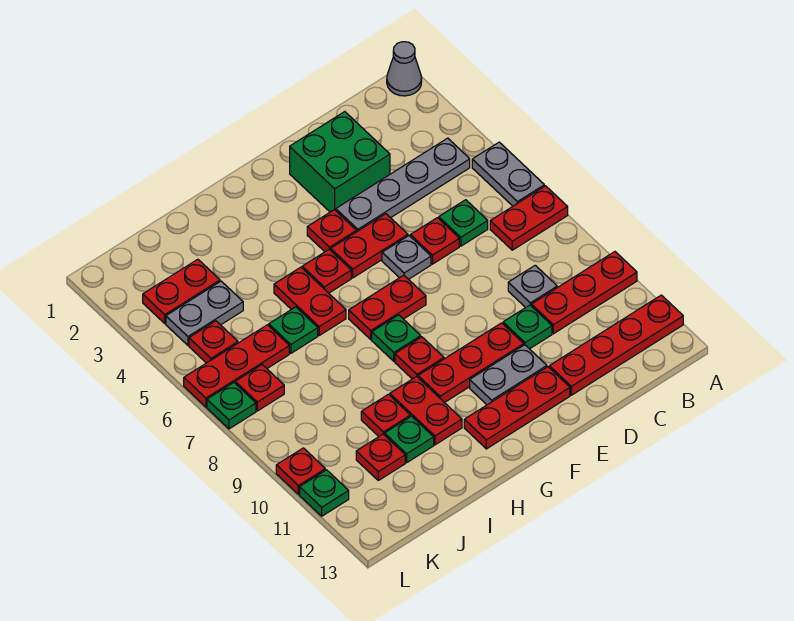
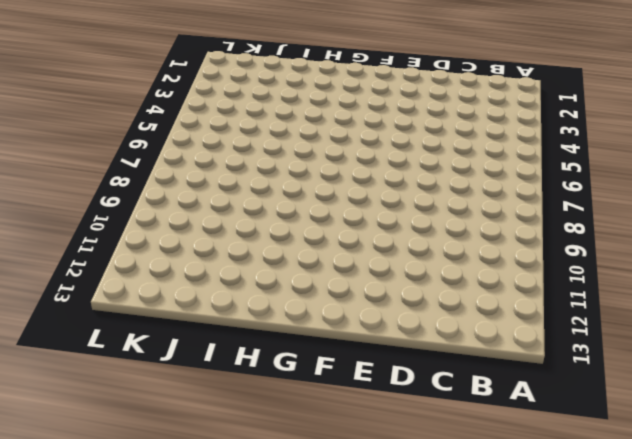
none -> grey cone A1 level 1
none -> grey plate A5:A6 level 1
none -> red plate A7:B7 level 1
none -> red plate A10:C10 level 1

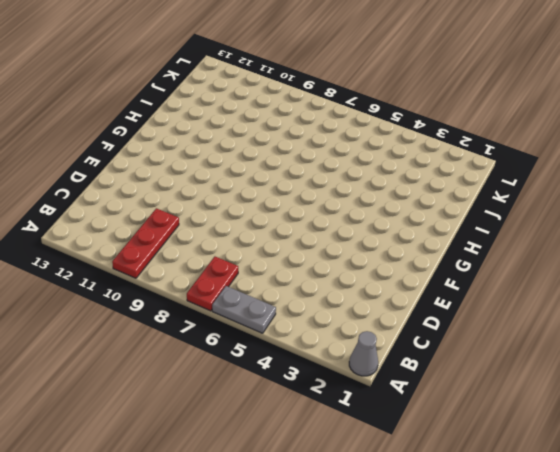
none -> red plate A12:D12 level 1
none -> grey plate B4:E4 level 1
none -> green plate C6 level 1
none -> grey plate C9 level 1

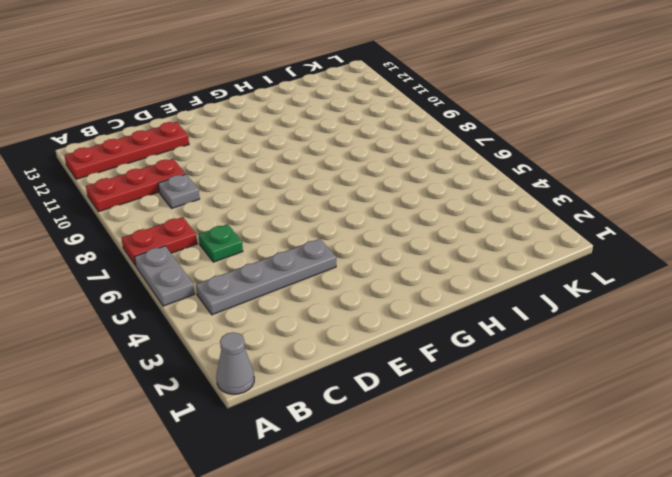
none -> green brick D2:E3 level 1
none -> red plate D6 level 1
none -> green plate D10 level 1
none -> red plate E5:F5 level 1

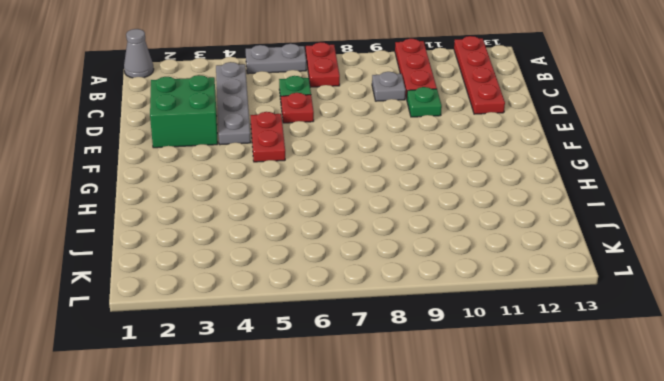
none -> grey plate E6 level 1
none -> red plate E10:G10 level 1
none -> grey plate E11:F11 level 1
none -> red plate E12:G12 level 1

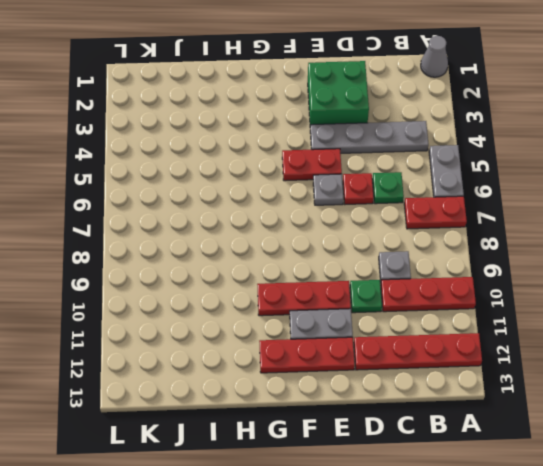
none -> red plate F4 level 1
none -> red plate F7:G7 level 1
none -> red plate G5 level 1
none -> green plate G8 level 1

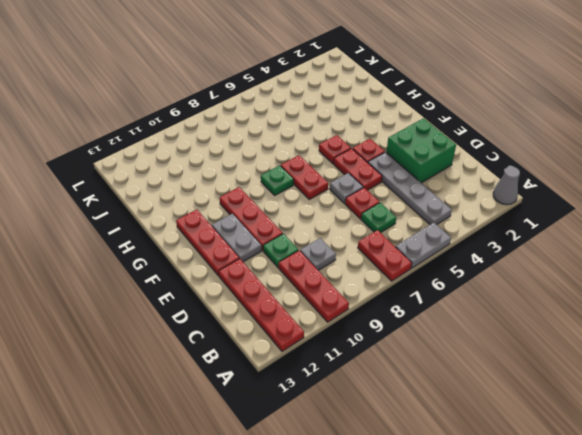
none -> red plate G9 level 1
none -> red plate H5:H6 level 1
none -> red plate H10:H11 level 1
none -> green plate I6 level 1

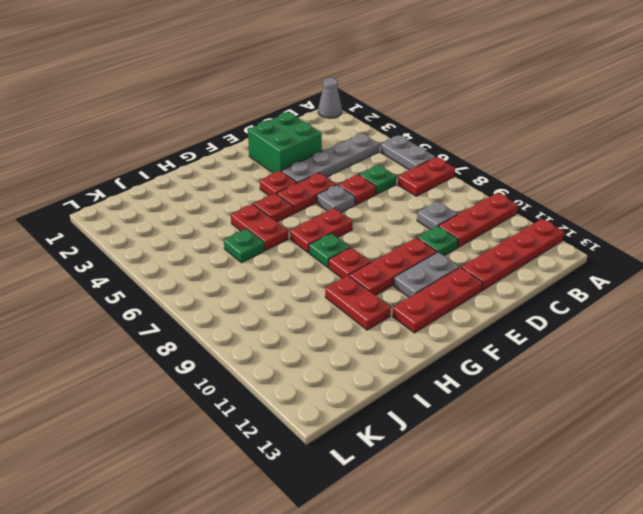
none -> red plate I10 level 1
none -> green plate I11 level 1
none -> red plate J3:K3 level 1
none -> grey plate J4:K4 level 1

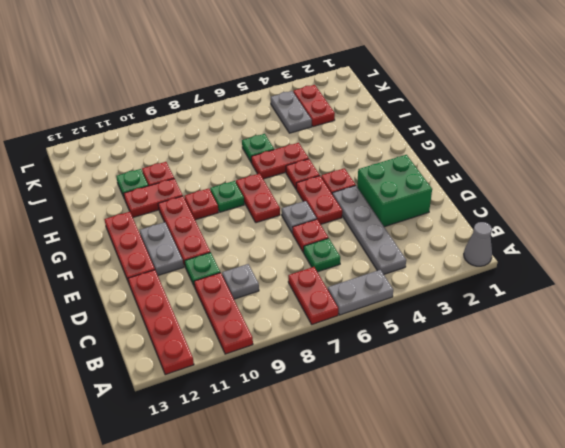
none -> red plate J6:L6 level 1
none -> red plate J11 level 1
none -> red plate K5 level 1
none -> red plate K7 level 1

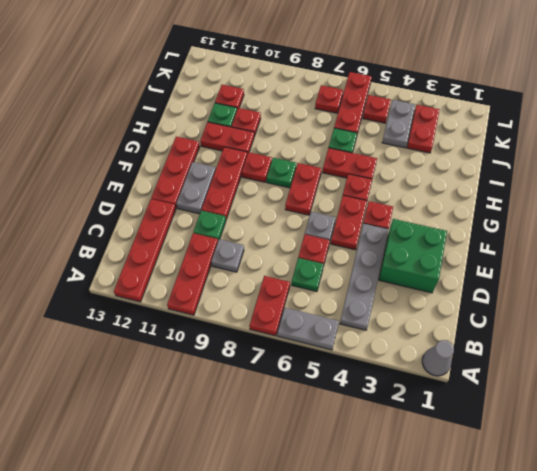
none -> green plate L7 level 1
none -> red plate L10 level 1
none -> green plate L11 level 1

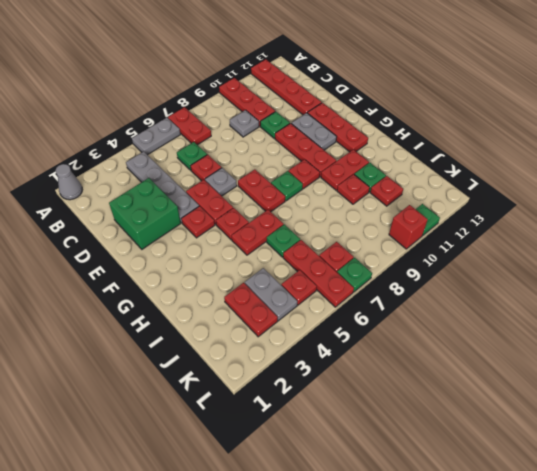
red brick L10 level 1 -> red plate L10 level 1

